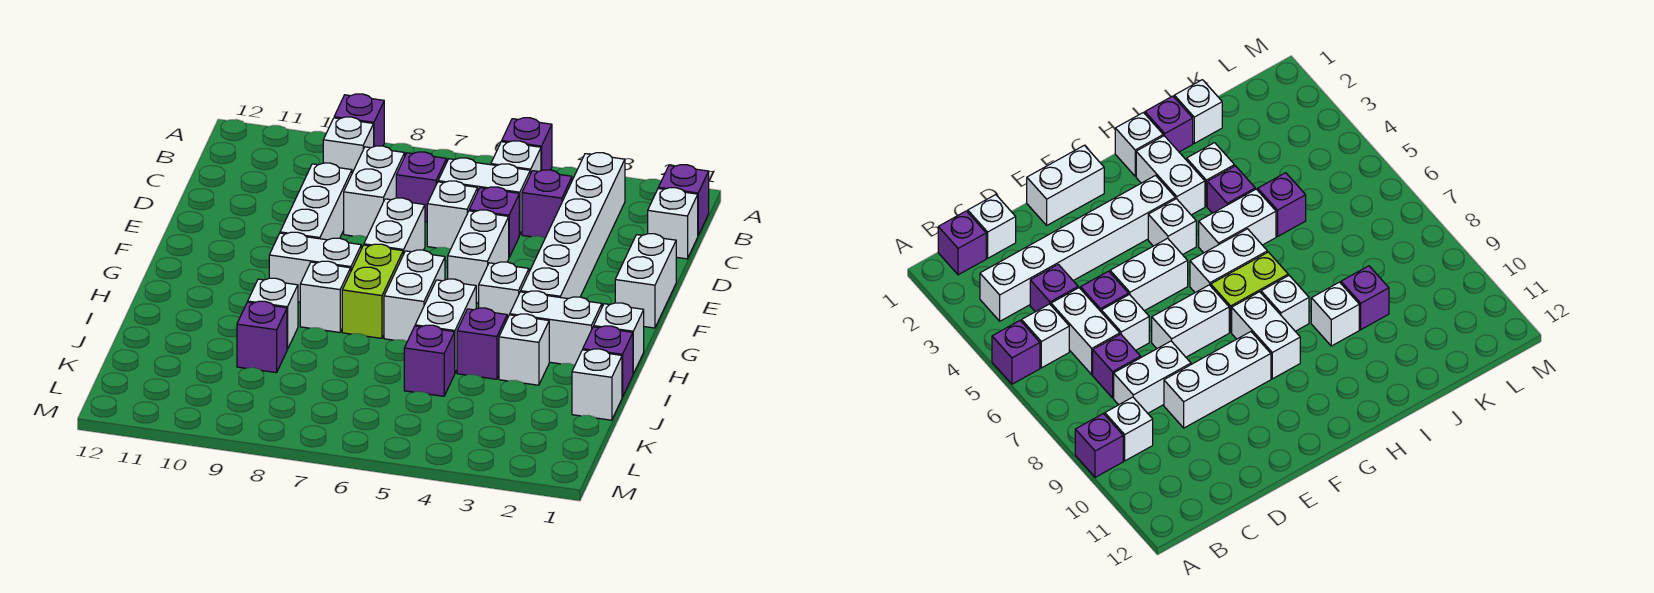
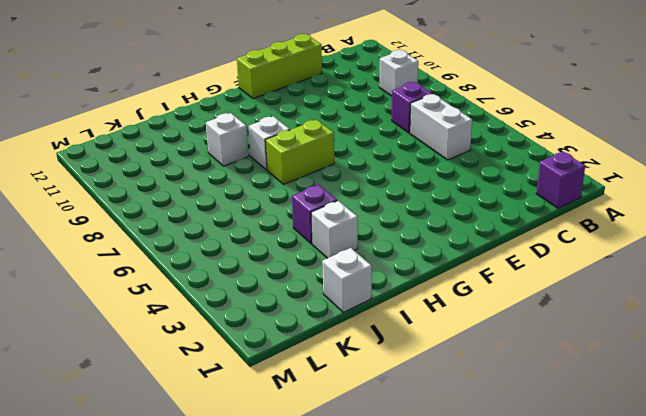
lime brick D12:F12 level 1 -> none
none -> purple brick A5 level 1
none -> purple brick A9 level 1
none -> white brick B3:G3 level 1
none -> white brick B5 level 1

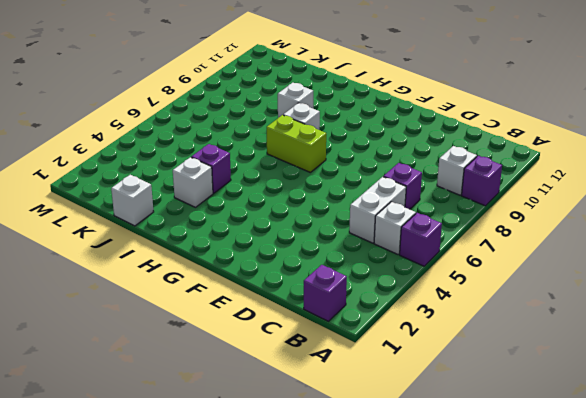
none -> white brick B3:G3 level 1
none -> white brick C1 level 1
none -> purple brick C4 level 1
none -> white brick C8:D8 level 1

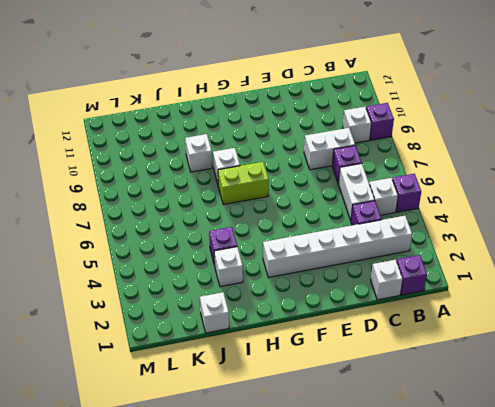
none -> purple brick D5 level 1
none -> white brick D6 level 1
none -> white brick D9:F9 level 1
none -> white brick E1:F1 level 1

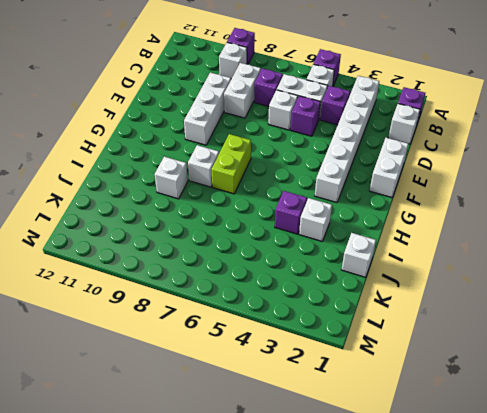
none -> white brick E5:F5 level 1
none -> white brick E7:F7 level 1
none -> white brick G4 level 1
none -> white brick G6:H6 level 1

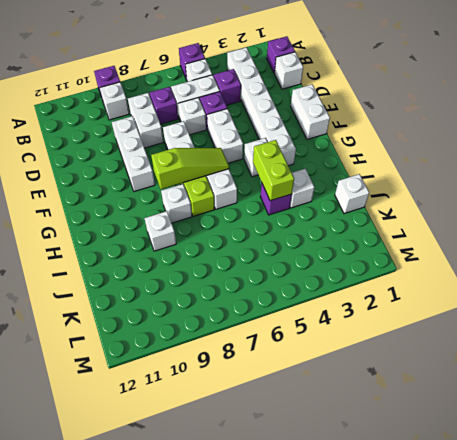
lime slope G6:G8 level 2 top 8 -> none
lime brick H4:I4 level 2 -> none
none -> white brick G8:G9 level 1
none -> white brick H1 level 1
none -> white brick H2:H3 level 1
none -> white brick H5:I5 level 1

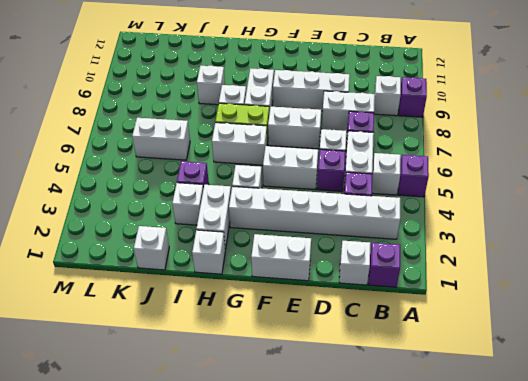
white brick J6:K6 level 1 -> white brick H5:I5 level 1
none -> purple brick I1 level 1
none -> purple brick J5 level 1
none -> purple brick J9 level 1

